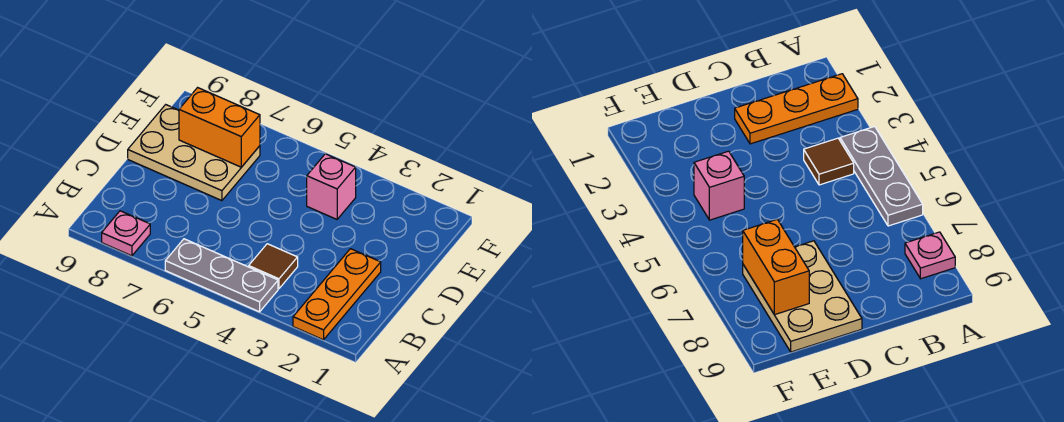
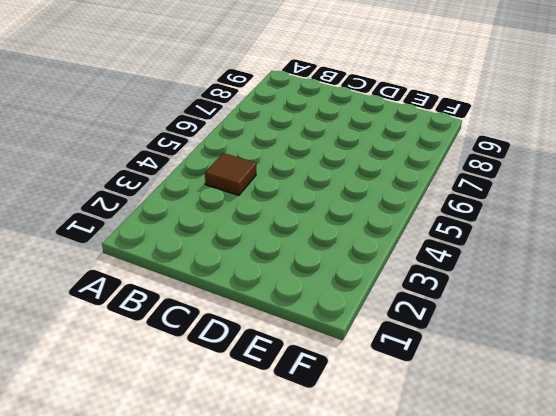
none -> orange plate A2:C2 level 1
none -> grey plate A4:A6 level 1

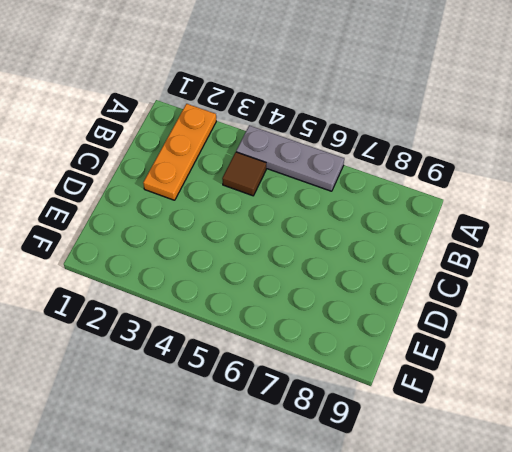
none -> pink plate A8 level 1
none -> tan plate D7:E9 level 1

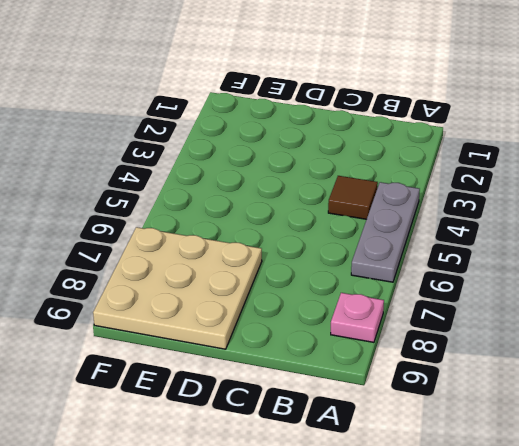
tan plate D7:F9 level 1 -> tan plate D7:E9 level 1
none -> orange plate A2:C2 level 1
none -> pink brick E4 level 1

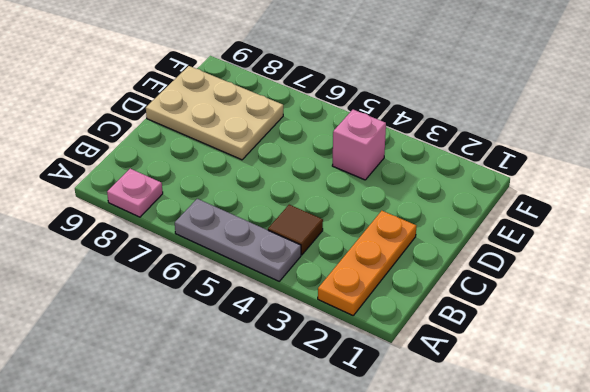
none -> orange brick E7:E8 level 2

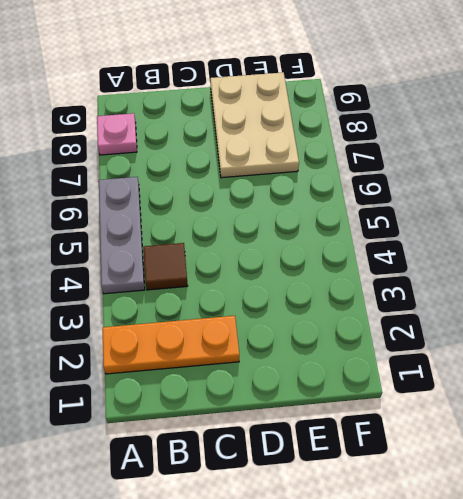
none -> pink brick E4 level 1
none -> orange brick E7:E8 level 2

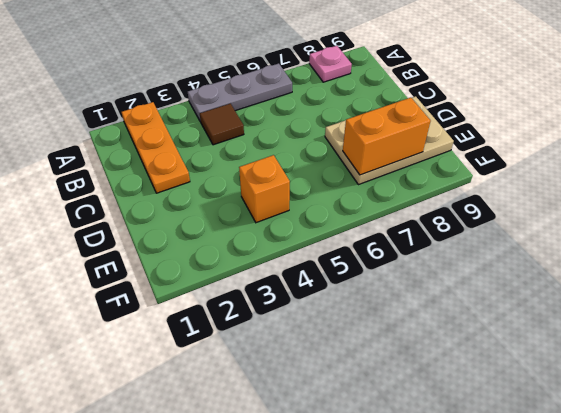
orange brick E4 level 1 -> pink brick E4 level 1

